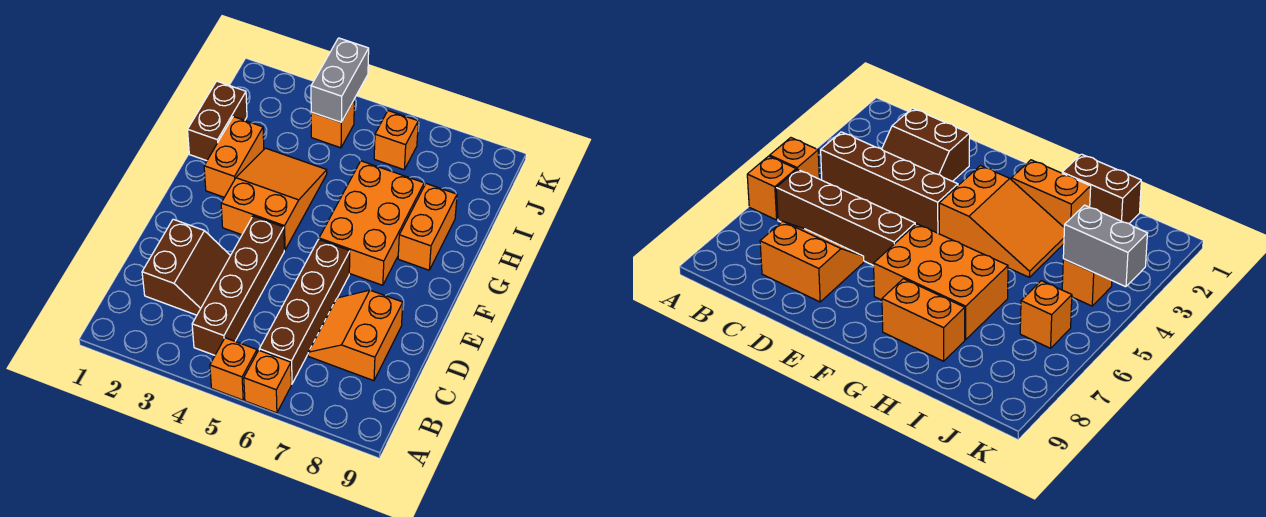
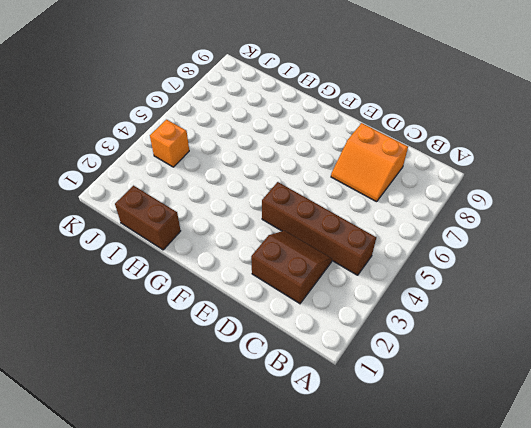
none -> orange brick A5 level 1
none -> orange brick A6 level 1
none -> brown brick B6:E6 level 1

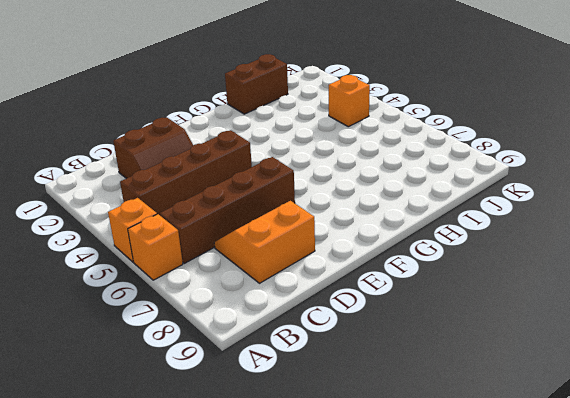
none -> orange slope F3:H4 level 1 top F
none -> orange brick F6:H7 level 1
none -> orange brick G2:H2 level 1

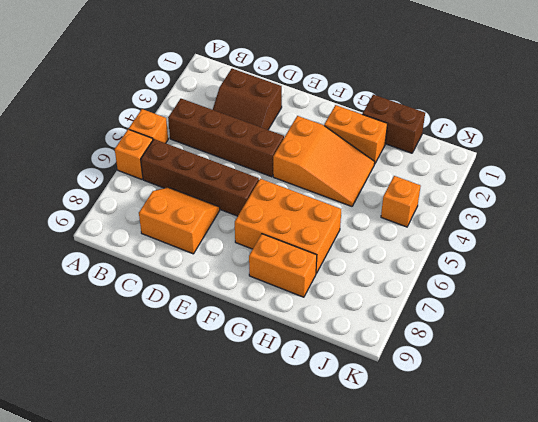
none -> orange brick J6 level 1
none -> grey brick J4:K4 level 2

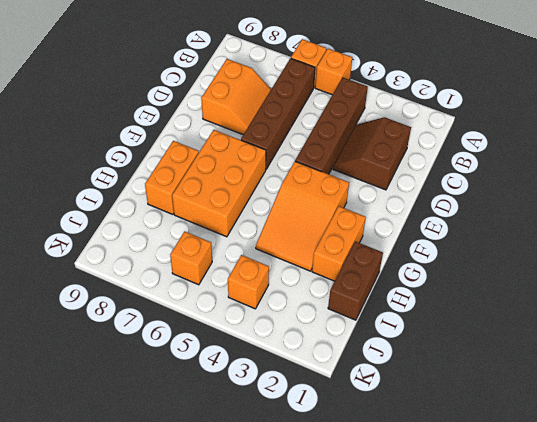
none -> grey brick J4:K4 level 2

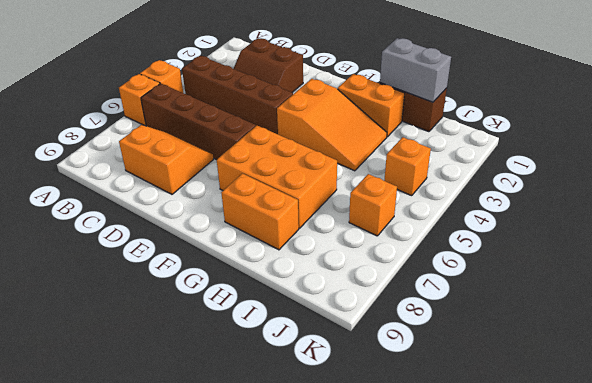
grey brick H1:I1 level 2 -> grey brick J4:K4 level 2

